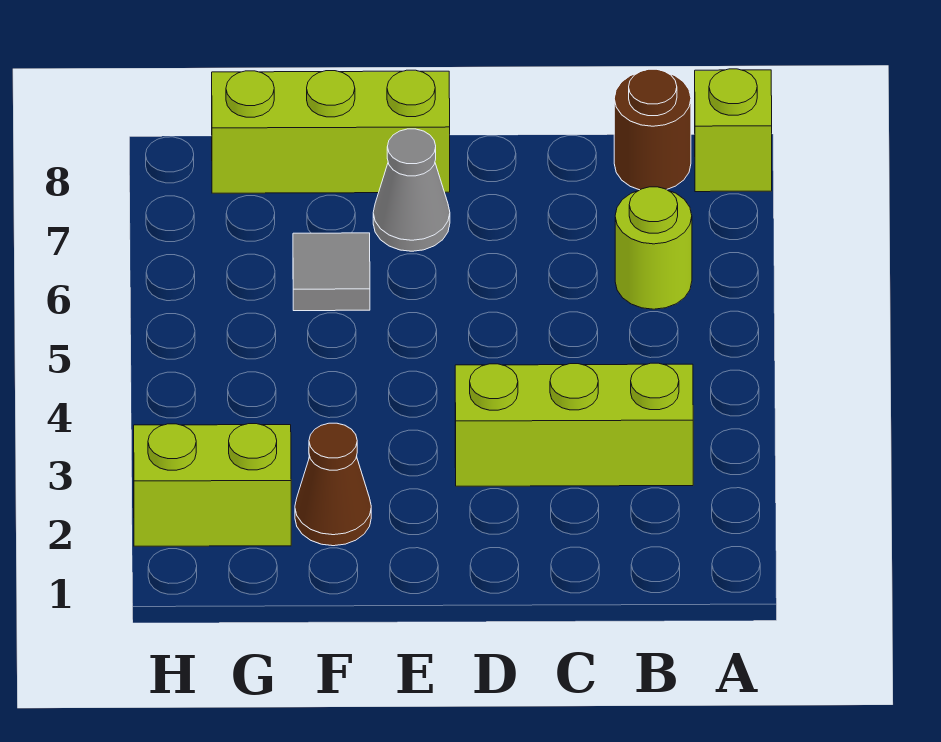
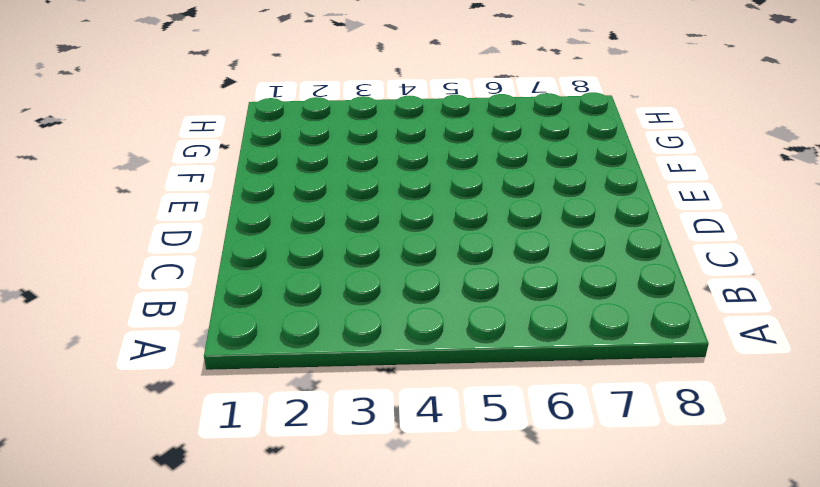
none -> lime brick A8 level 1
none -> lime brick B3:D3 level 1

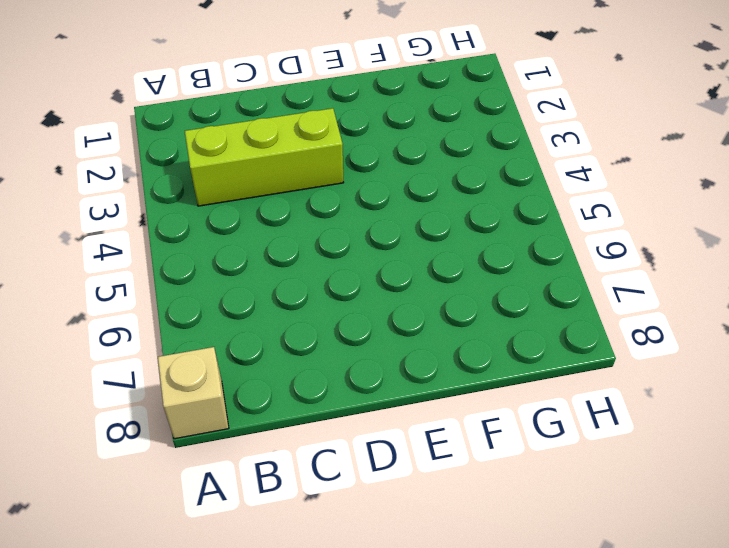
tan brick A8 level 1 -> lime brick A8 level 1
none -> lime round brick B6 level 1
none -> brown round brick B8 level 1

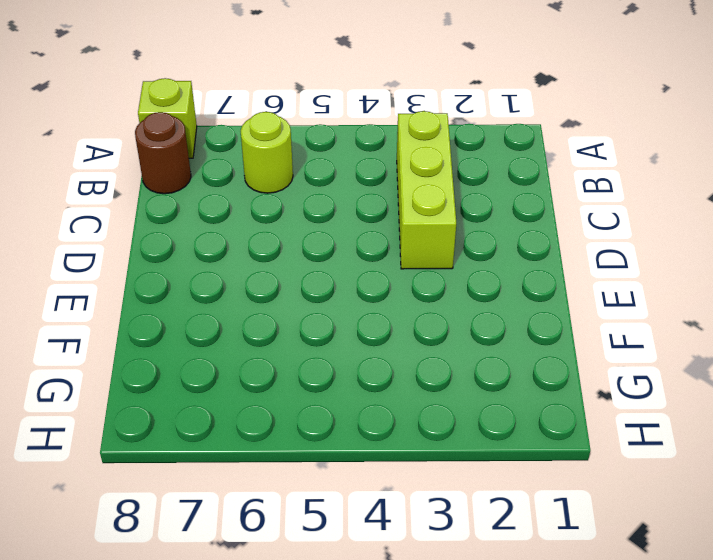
none -> grey cone E7 level 1
none -> lime brick E8:G8 level 1

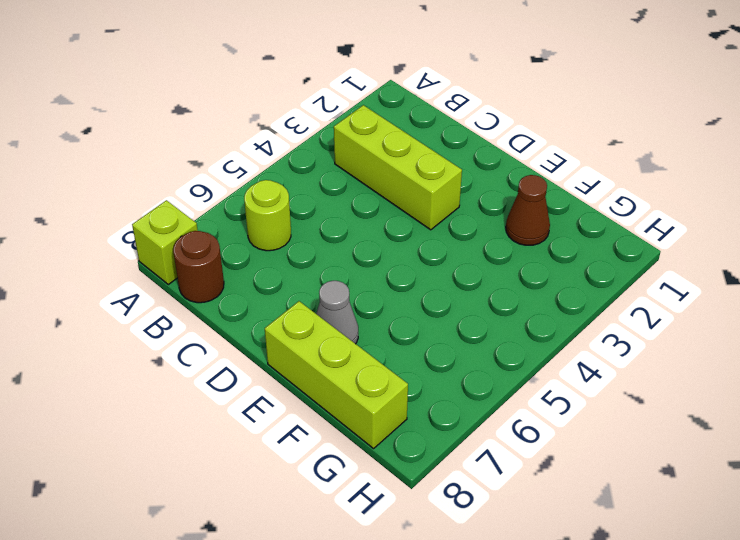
none -> grey tile F6 level 1
none -> lime brick G2:H2 level 1

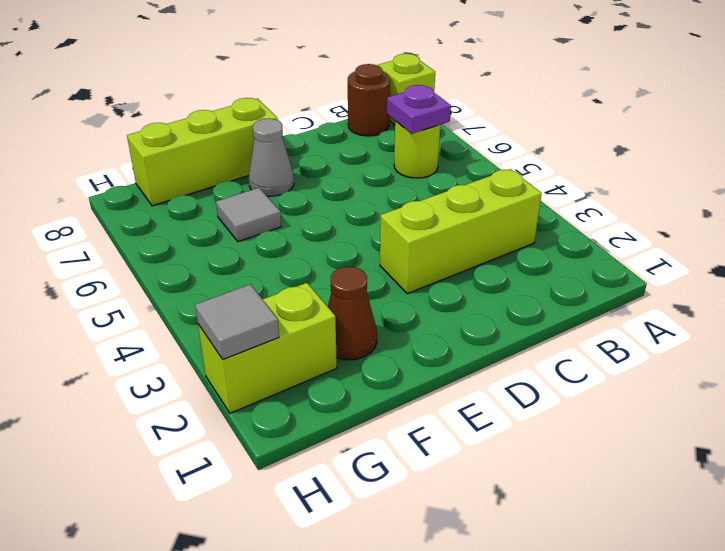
purple plate B6 level 2 -> none
grey tile H2 level 2 -> none

